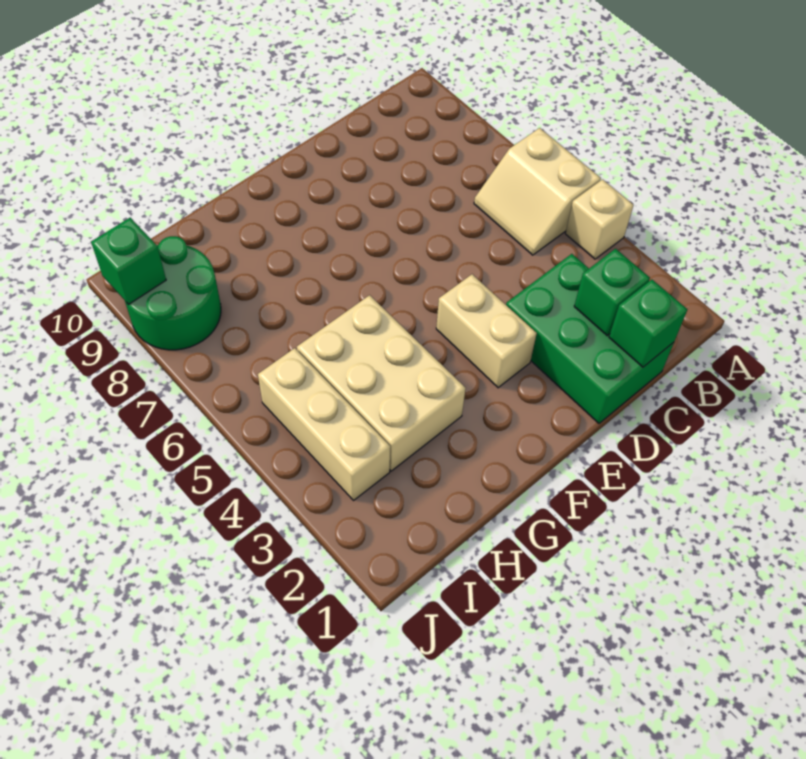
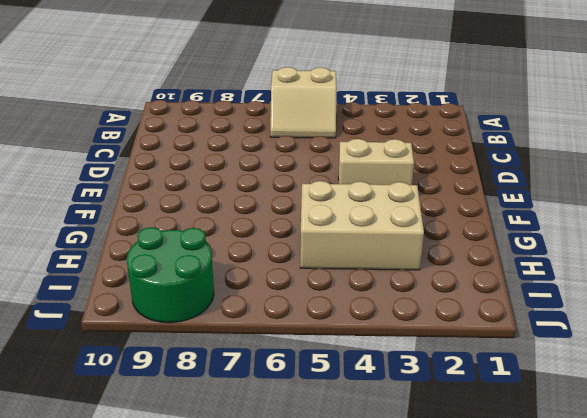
none -> tan brick A4 level 1
none -> green brick C1:D3 level 1

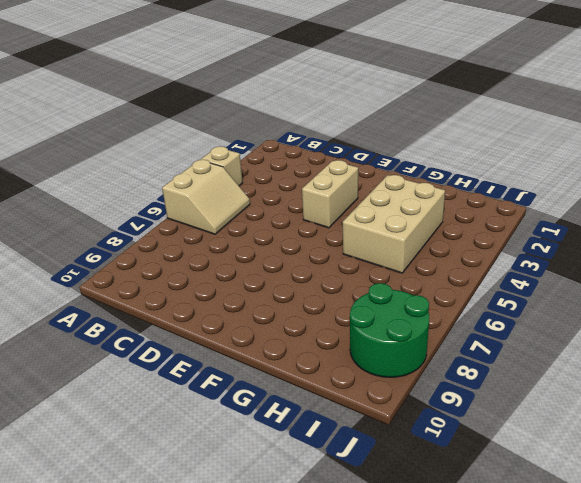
none -> green brick C1:D3 level 1
none -> tan brick I3:I5 level 1

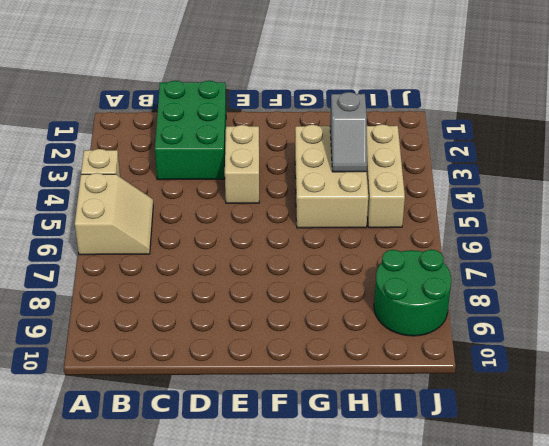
grey slope H3:H4 level 2 top 3 -> none
none -> green brick C1 level 2
none -> green brick C2 level 2

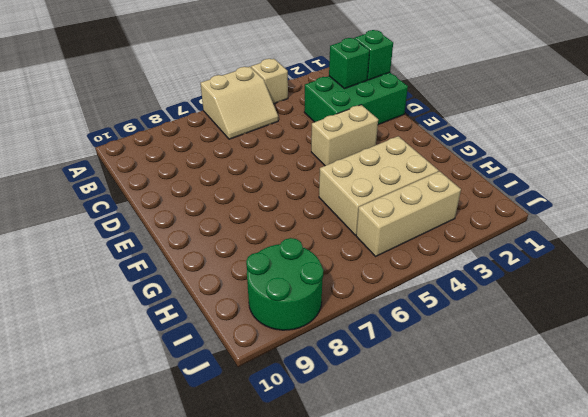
none -> green brick J9 level 2

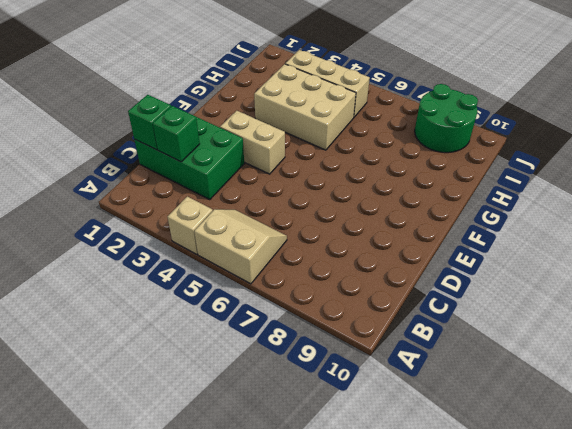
none -> green brick J9 level 2

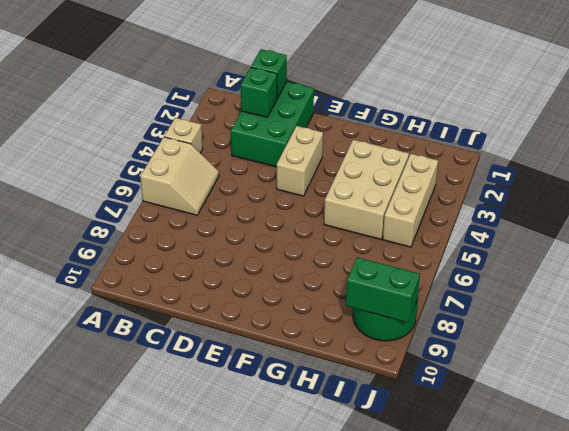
green brick I9:J9 level 2 -> green brick J9 level 2

